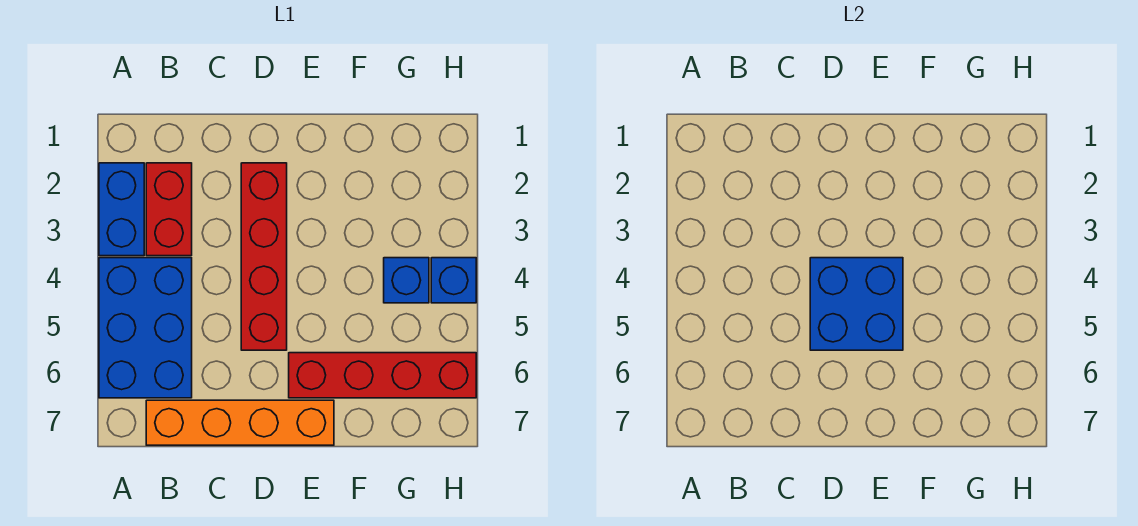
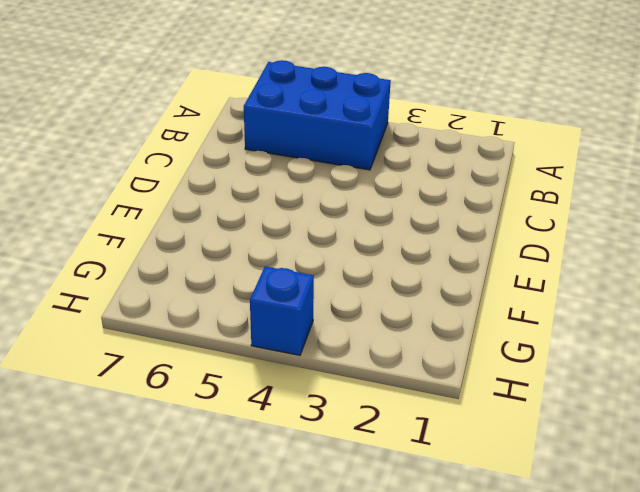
none -> blue brick A2:A3 level 1
none -> red brick B2:B3 level 1

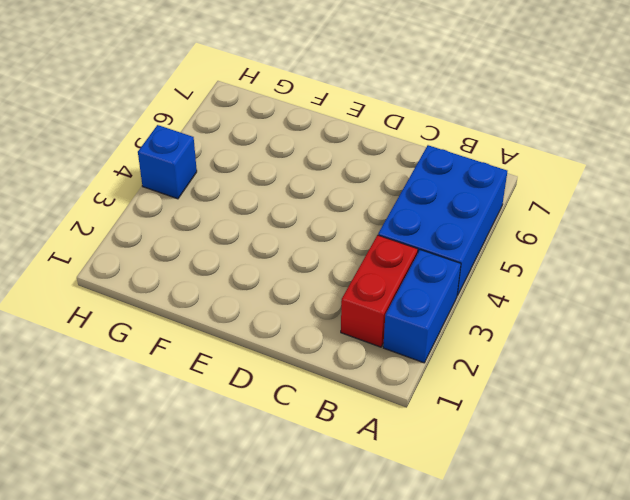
none -> orange brick B7:E7 level 1
none -> red brick D2:D5 level 1

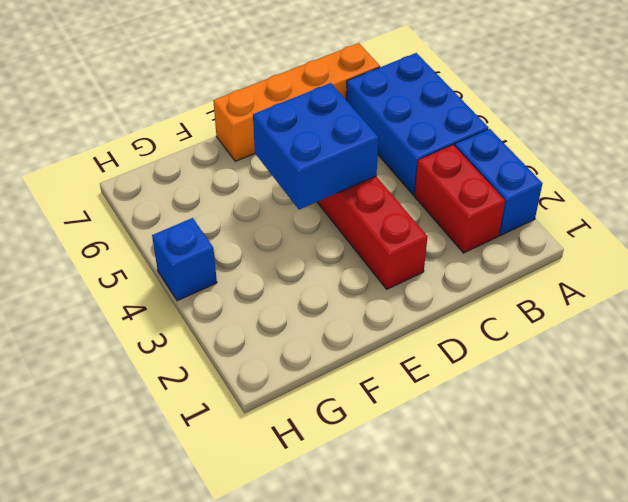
none -> red brick E6:H6 level 1
none -> blue brick G4 level 1

